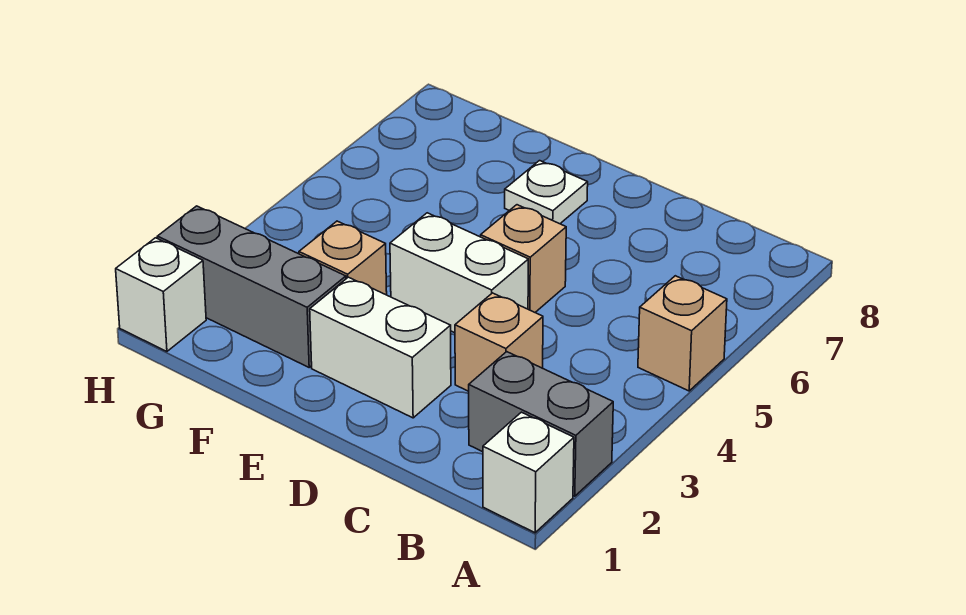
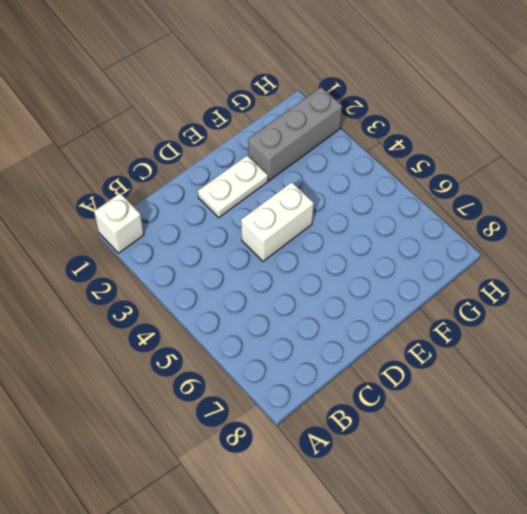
white plate D2:E2 level 1 -> white brick D2:E2 level 1
none -> grey brick A2:B2 level 1
none -> tan brick A5 level 1

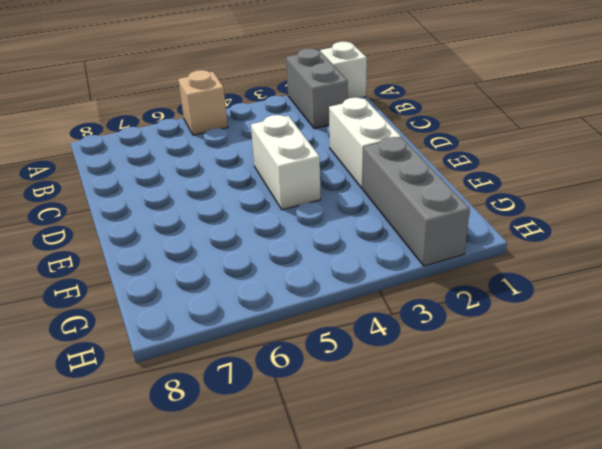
none -> tan brick C3 level 1
none -> tan brick D5 level 1

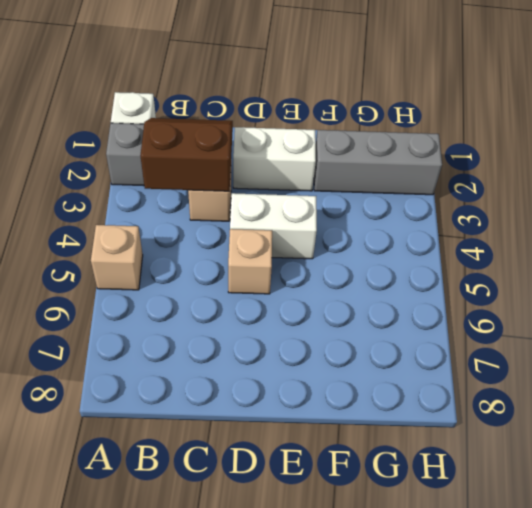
brown slope B2:C3 level 2 top 3 -> none
none -> white plate E7 level 1
none -> tan brick F3 level 1

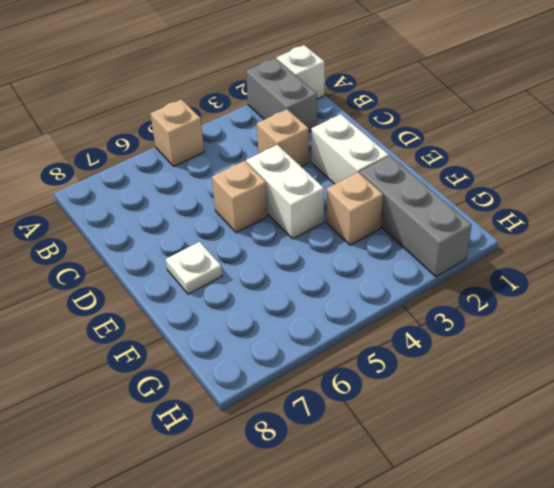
none -> white brick H1 level 1

